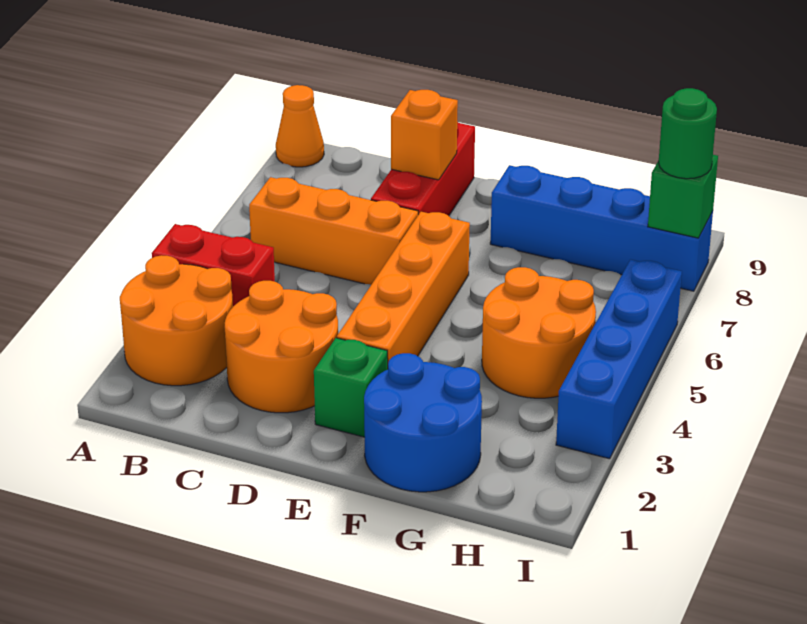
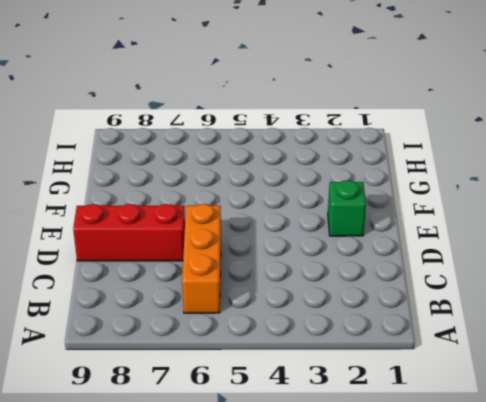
none -> orange round brick A2:B3 level 1
none -> red brick A4:B4 level 1
none -> orange cone A9 level 1

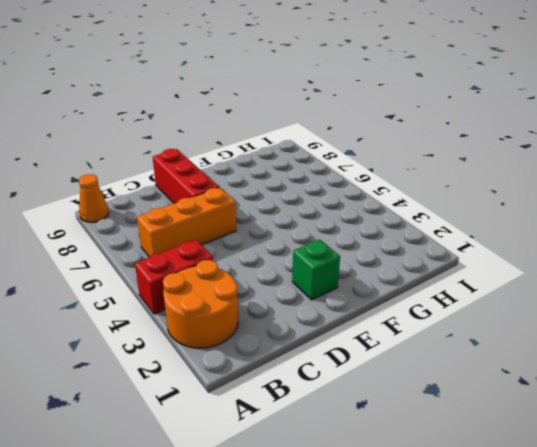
none -> orange round brick C2:D3 level 1
none -> orange brick E3:E6 level 1
none -> blue round brick F1:G2 level 1

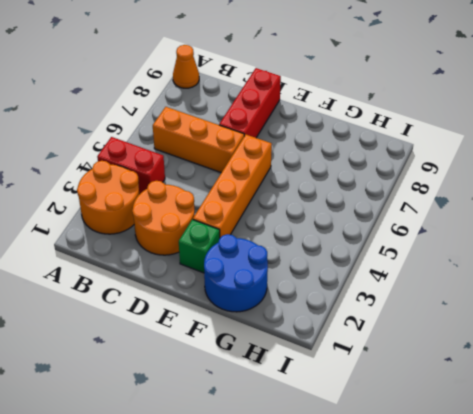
none -> blue brick F8:I8 level 1
none -> orange round brick G4:H5 level 1
none -> blue brick I3:I6 level 1

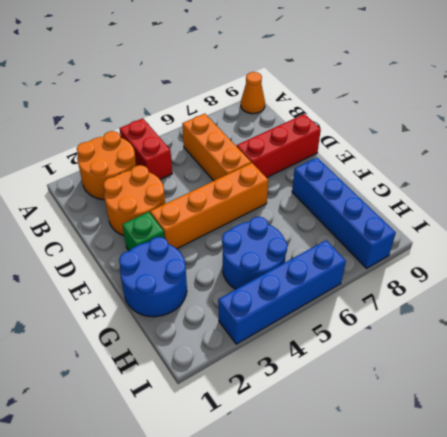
blue round brick G4:H5 level 1 -> orange round brick G4:H5 level 1
none -> orange brick D8 level 2
none -> green brick I8 level 2
none -> green round brick I8 level 3

